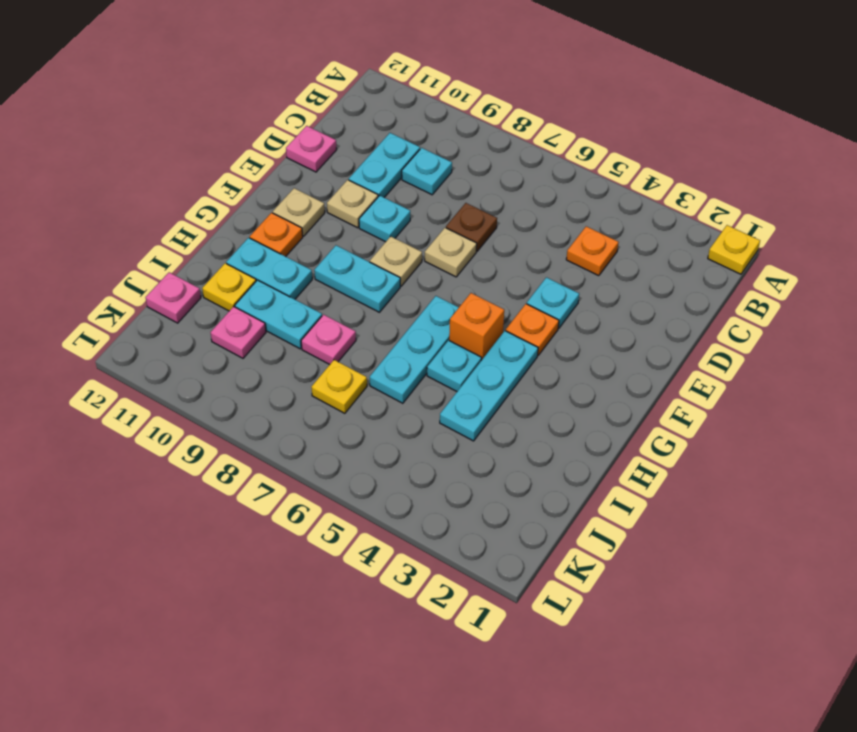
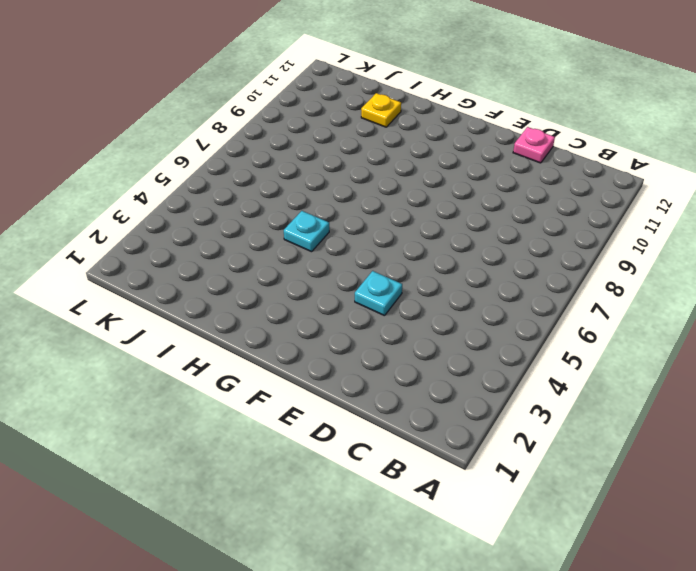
none -> yellow plate A1 level 1
none -> orange plate C4 level 1
none -> cyan plate C9 level 1

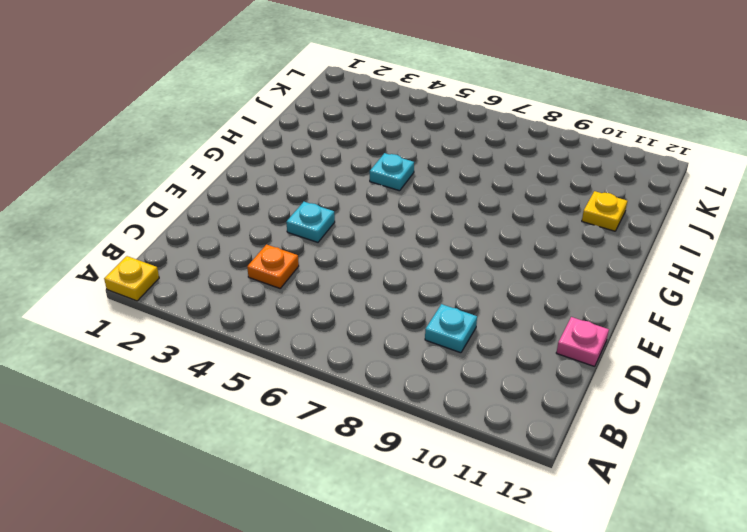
none -> cyan plate C10:D10 level 1
none -> brown plate D7 level 1
none -> tan plate E7 level 1

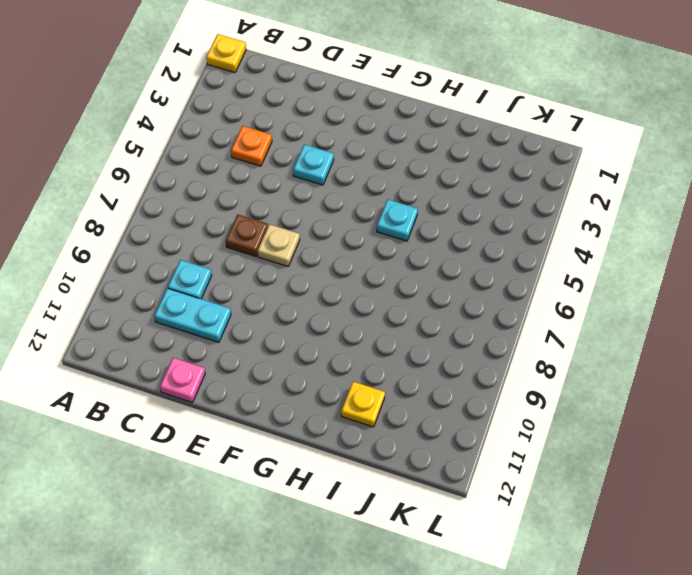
none -> cyan plate E9 level 1
none -> tan plate E10 level 1
none -> orange plate F4 level 1

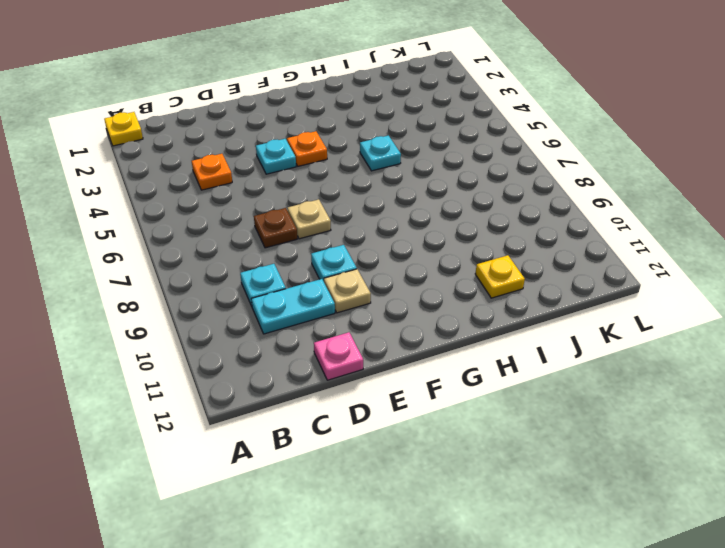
none -> tan plate F8 level 1
none -> tan plate F11 level 1
none -> cyan plate G4:I4 level 1

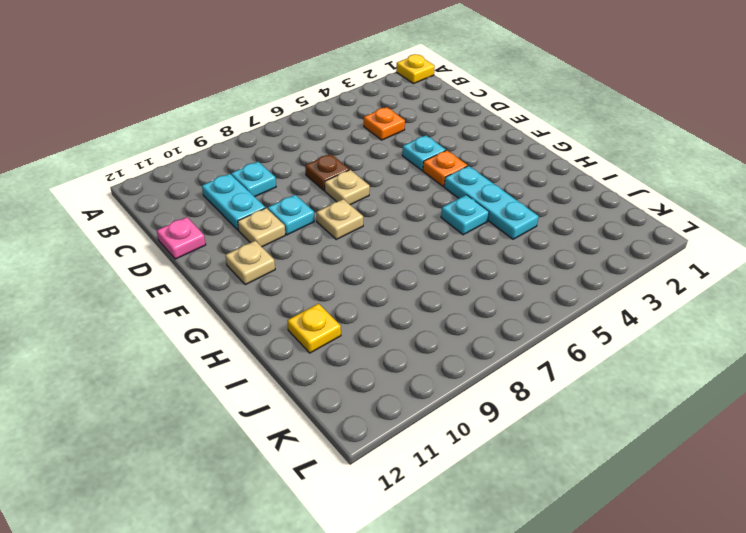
none -> orange brick G5 level 1
none -> cyan plate G6:I6 level 1
none -> cyan plate G8:G9 level 1

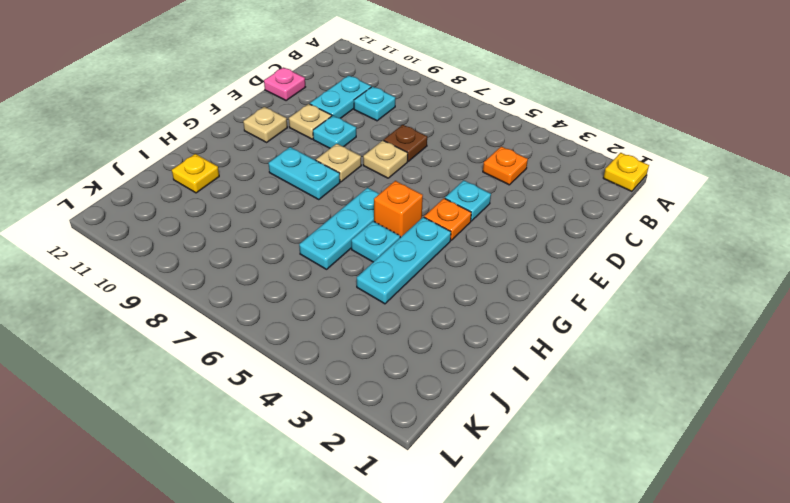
none -> orange plate G11 level 1
none -> cyan plate H10:H11 level 1
none -> pink plate I8 level 1

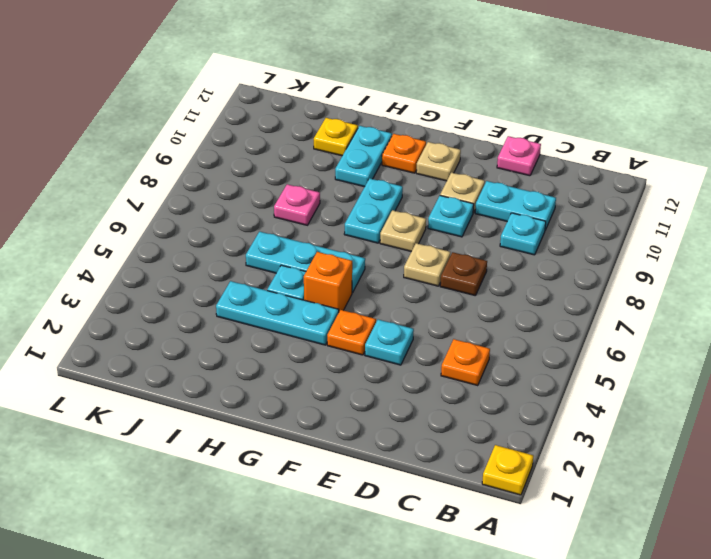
none -> cyan plate I9:I10 level 1
none -> yellow plate J7 level 1
none -> pink plate J10 level 1

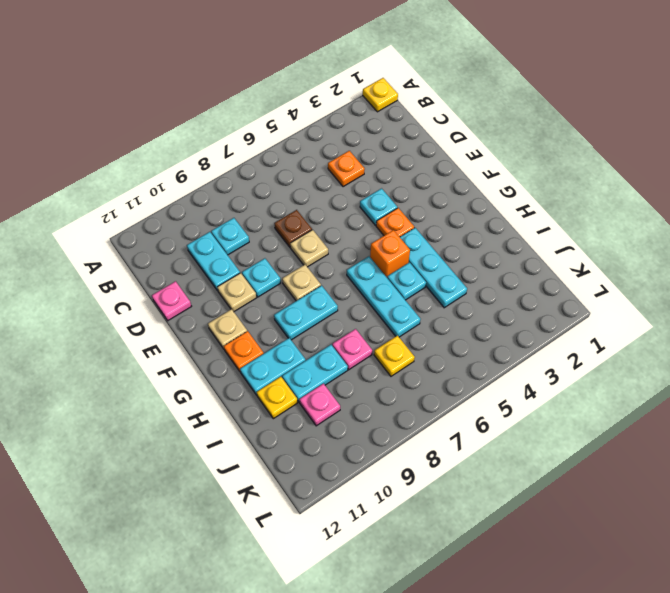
none -> pink plate J12 level 1

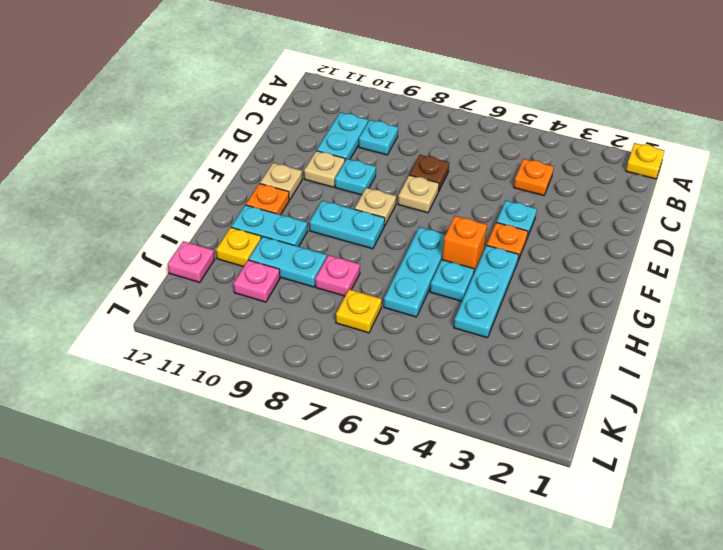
none -> pink plate D12 level 1

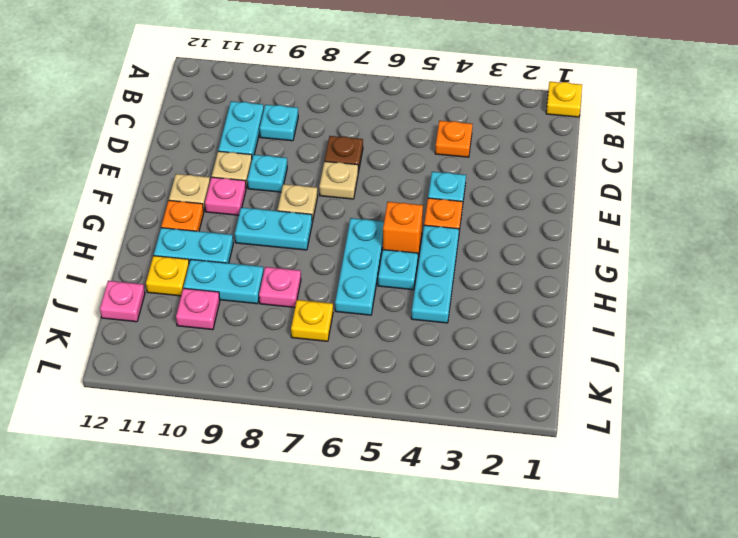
pink plate F10 level 1 -> pink plate D12 level 1

